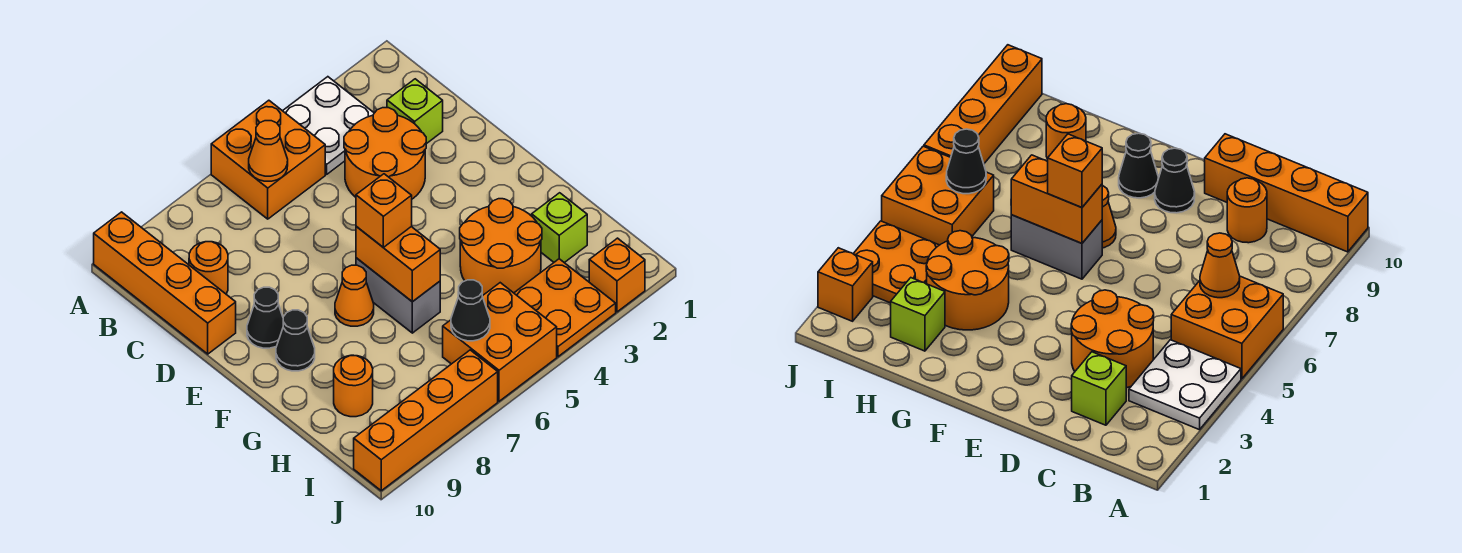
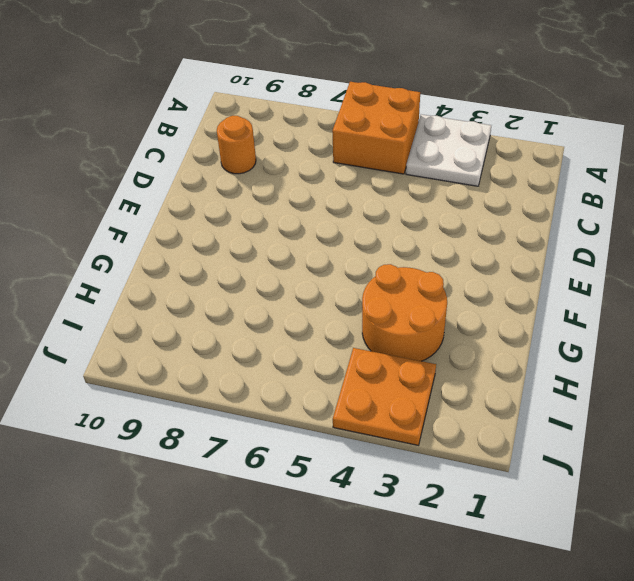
none -> orange brick A10:D10 level 1
none -> lime brick C2 level 1
none -> orange round brick C3:D4 level 1

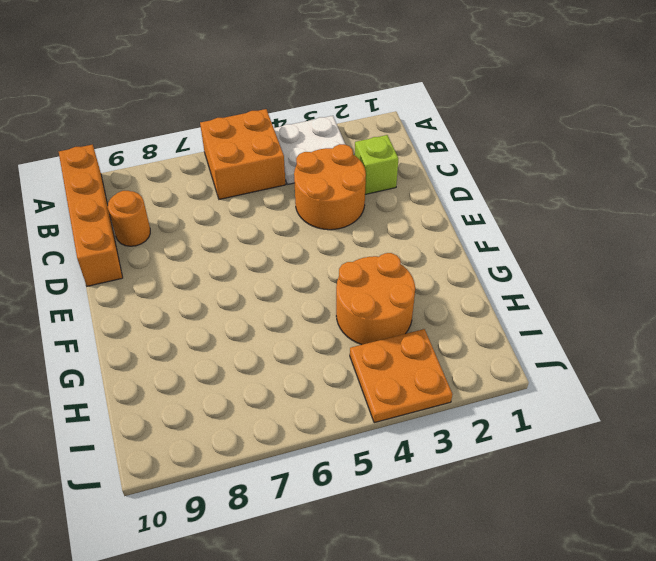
none -> black cone E9 level 1
none -> grey brick F6:G6 level 1
none -> orange cone F7 level 1

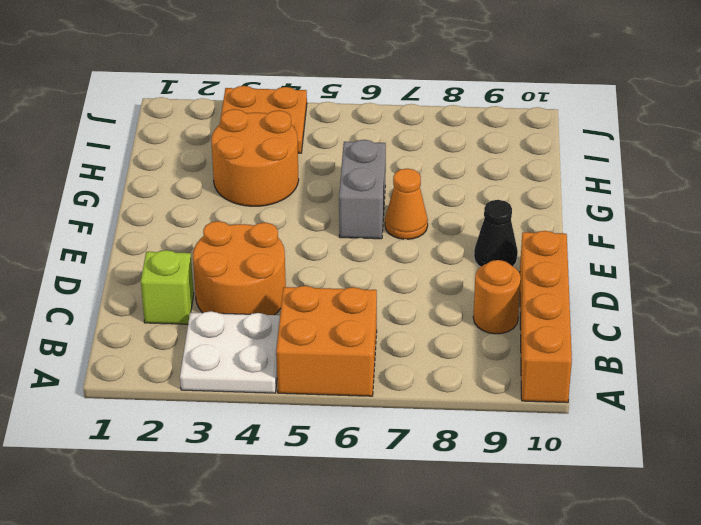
none -> black cone F9 level 1
none -> lime brick H2 level 1
none -> orange round brick H9 level 1

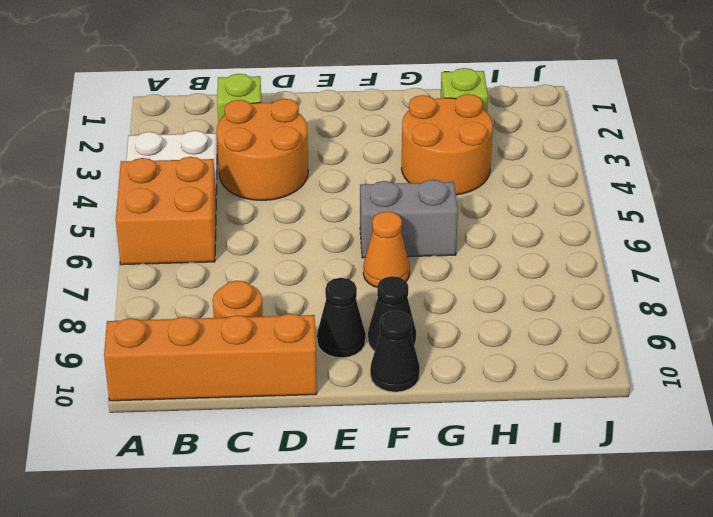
black cone F10 level 1 -> black cone I6 level 2
none -> orange round brick H9 level 1
none -> orange plate I3:J4 level 1
none -> orange brick I5:J6 level 1

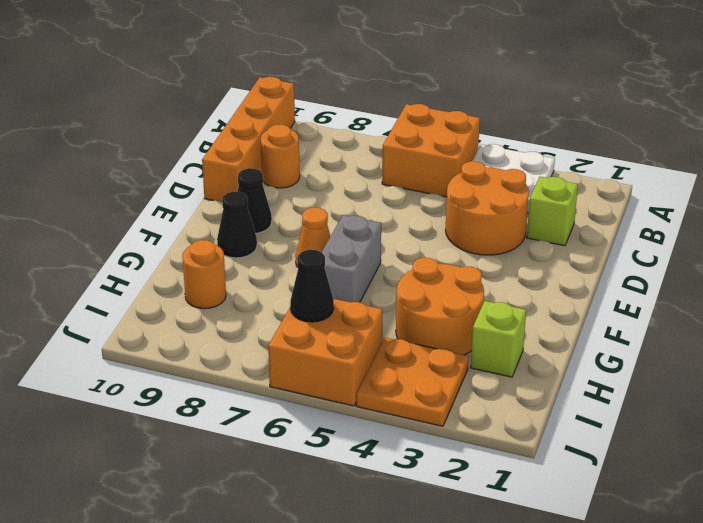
none -> orange brick J2 level 1
none -> orange brick J7:J10 level 1
none -> orange cone B6 level 2

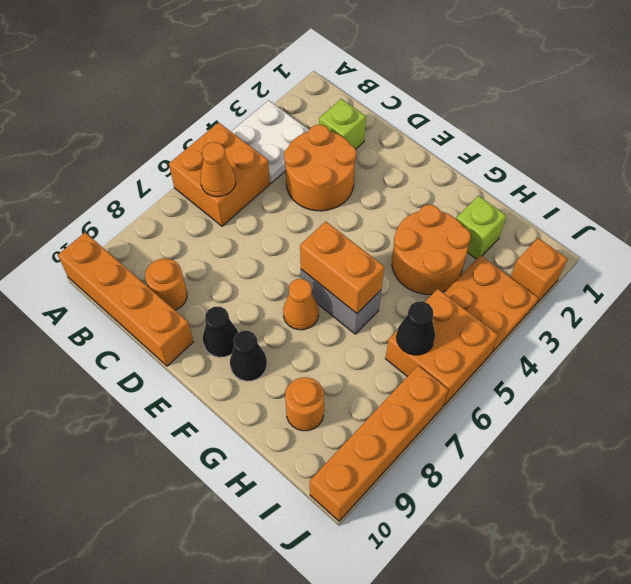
none -> orange brick F6 level 3

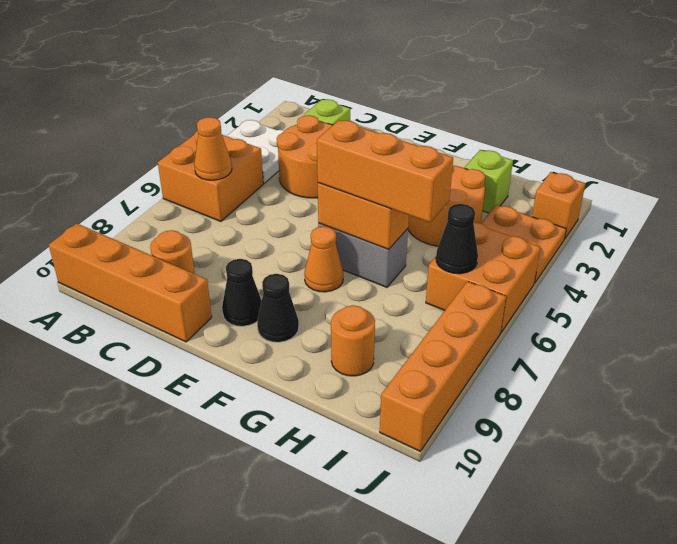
orange brick F6:H6 level 3 -> orange brick F6 level 3

